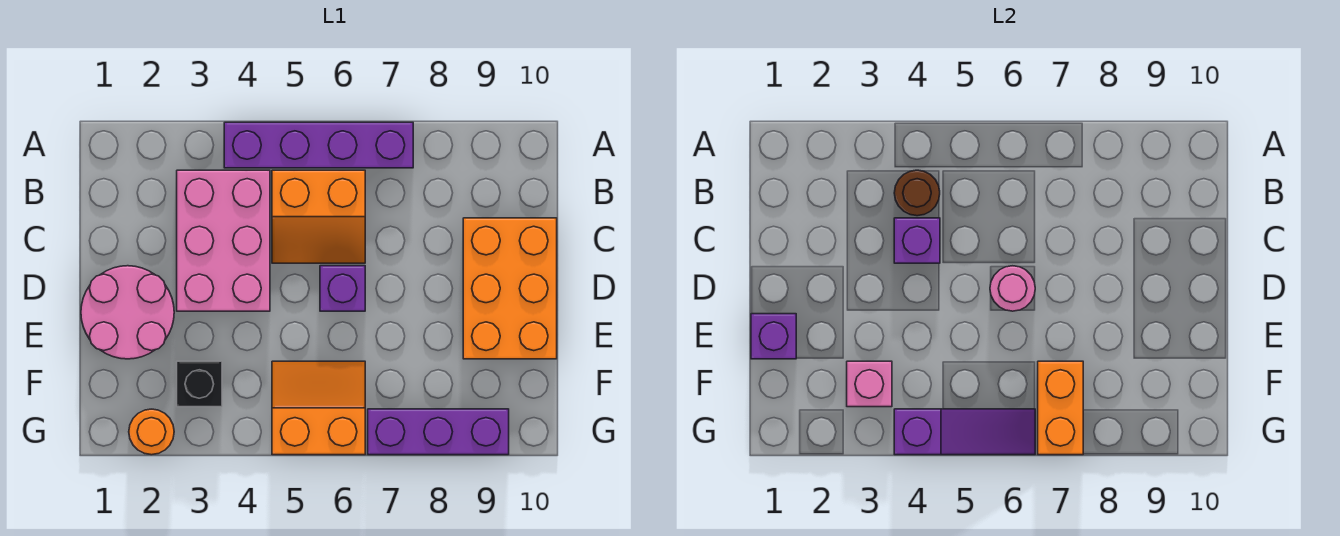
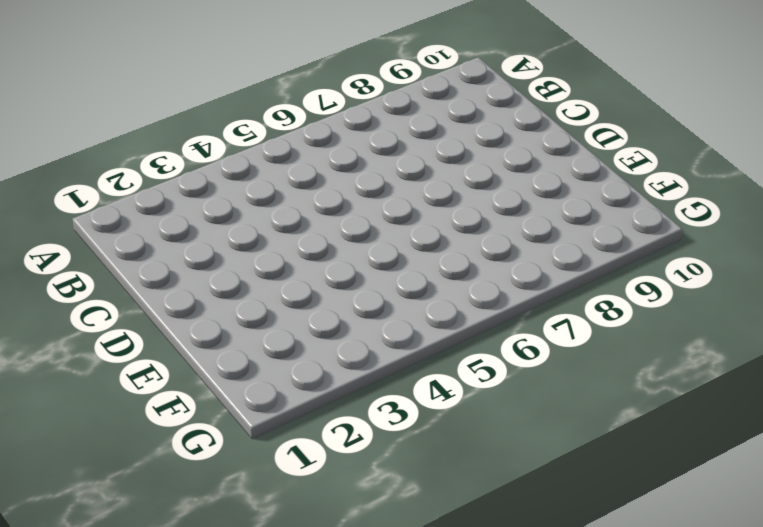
none -> purple brick A4:A7 level 1
none -> pink brick B3:D4 level 1
none -> orange slope B5:C6 level 1 top B

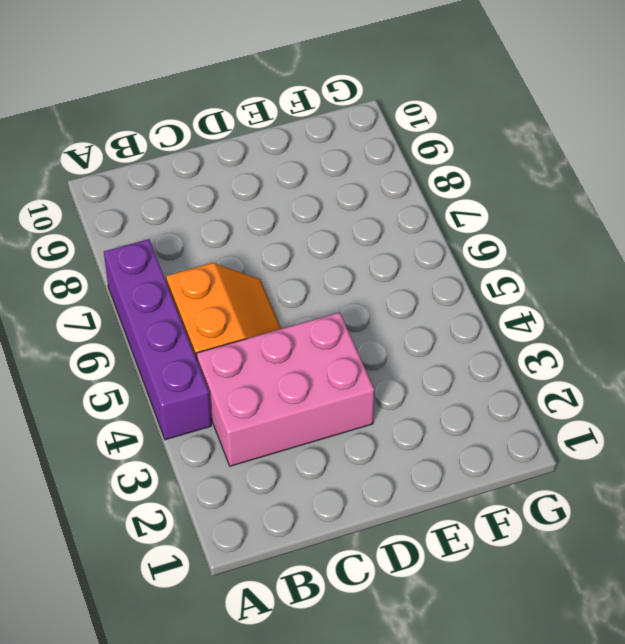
none -> orange brick C9:E10 level 1
none -> pink round brick D1:E2 level 1
none -> purple brick D6 level 1

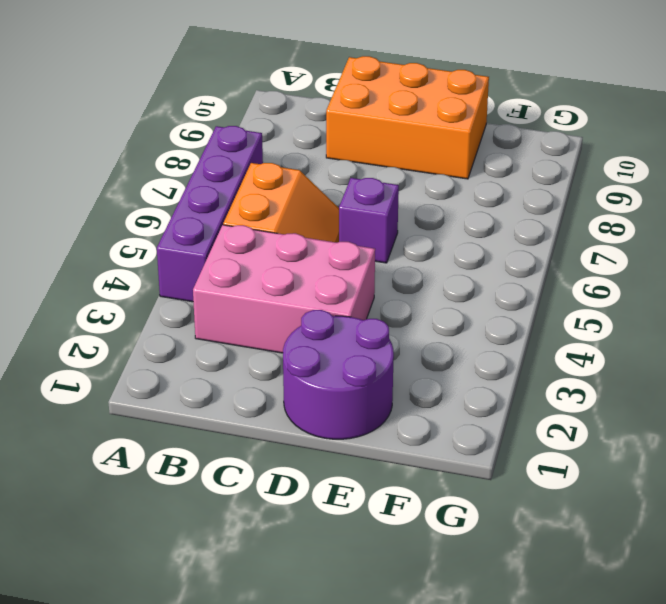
purple round brick D1:E2 level 1 -> pink round brick D1:E2 level 1
none -> black brick F3 level 1
none -> orange slope F5:G6 level 1 top G
none -> orange round brick G2 level 1

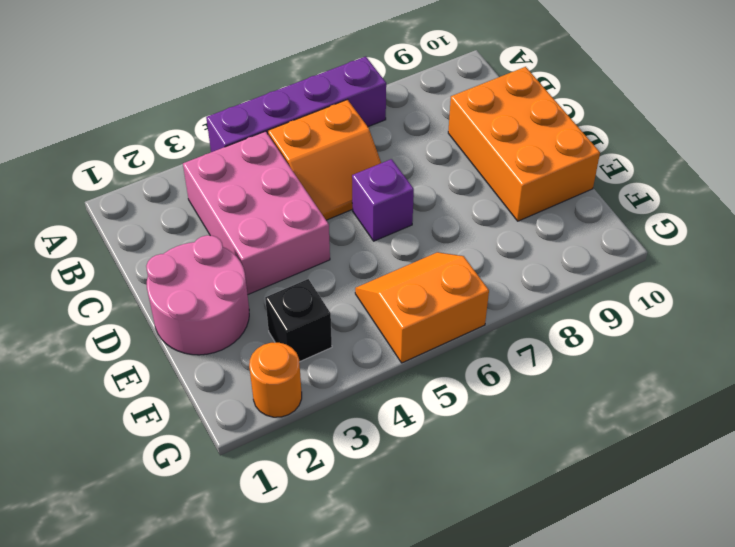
none -> purple brick G7:G9 level 1
none -> brown round brick B4 level 2
none -> purple brick C4 level 2

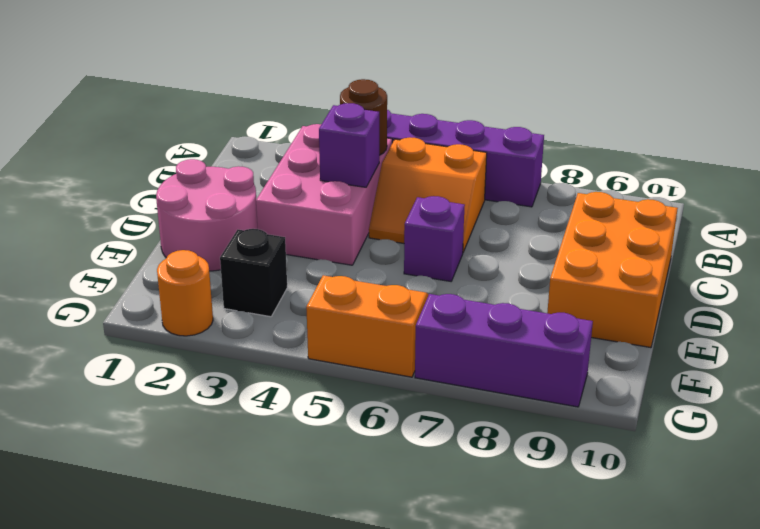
none -> pink round brick D6 level 2
none -> purple brick E1 level 2
none -> pink brick F3 level 2

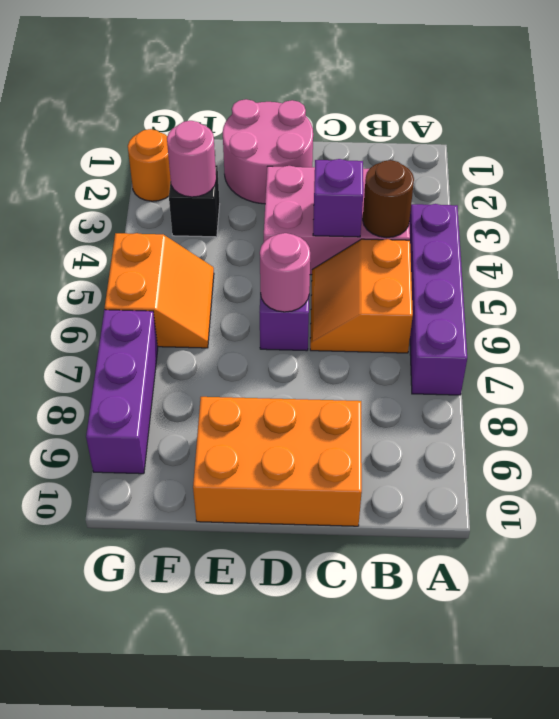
pink round brick F3 level 2 -> pink brick F3 level 2
none -> purple brick E1 level 2
none -> orange brick F7:G7 level 2
none -> purple slope G4:G6 level 2 top 4

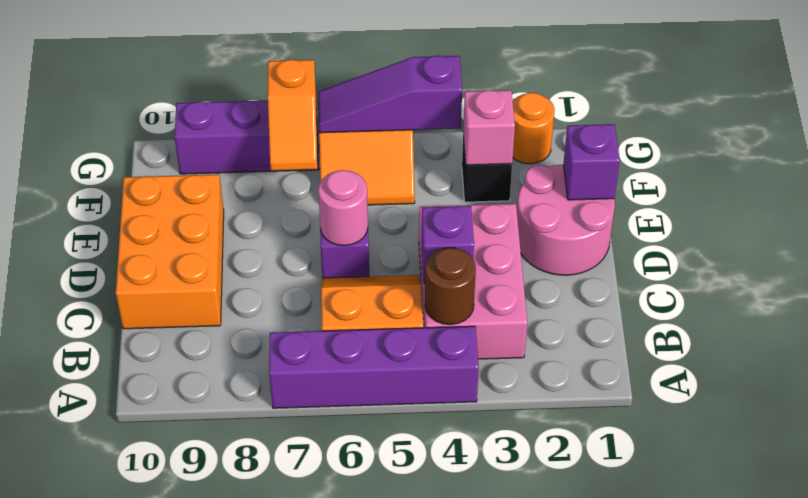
orange slope F7:G7 level 2 top G -> orange brick F7:G7 level 2

